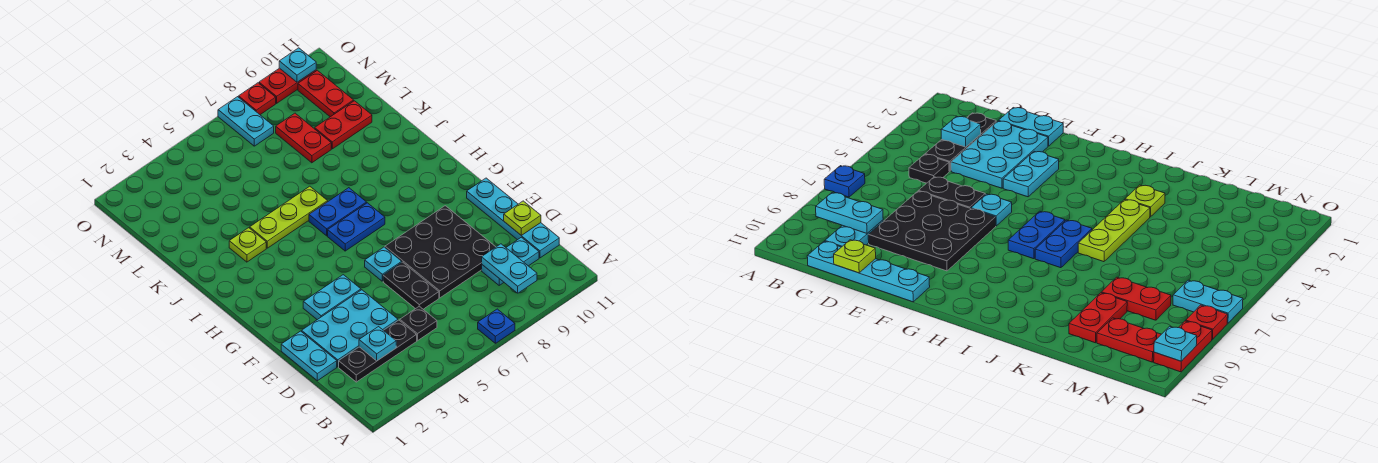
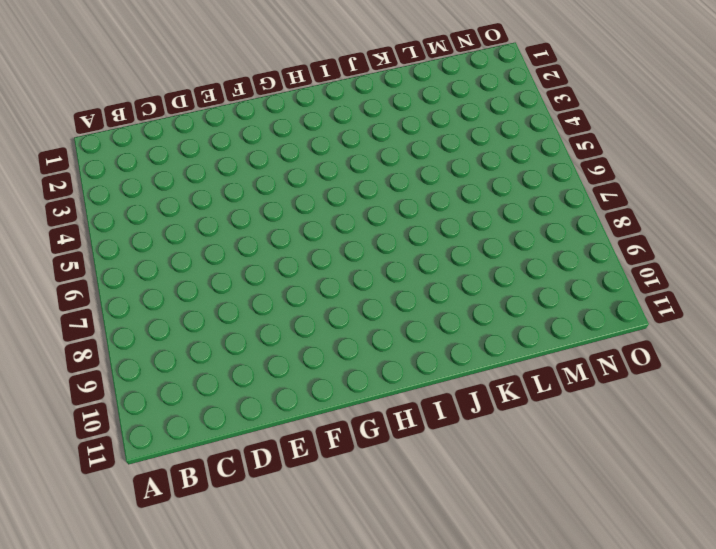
none -> blue plate A7 level 1
none -> black plate C2:C4 level 1
none -> black plate C5 level 1

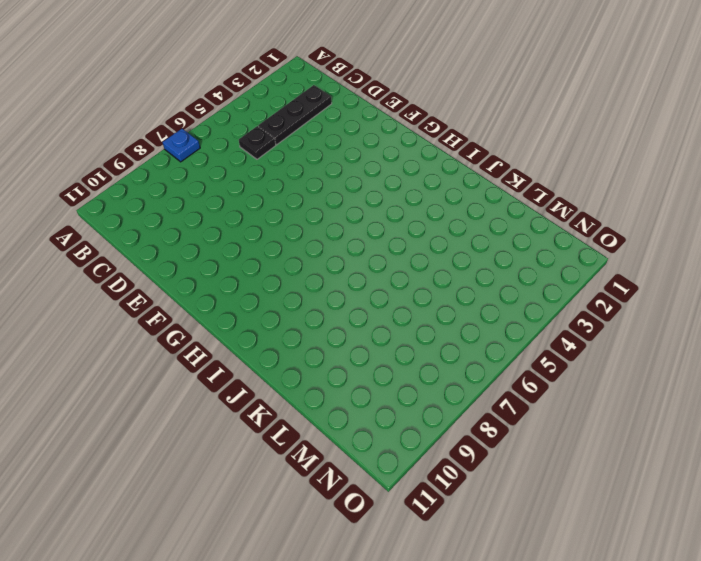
none -> cyan plate C9:C10 level 1
none -> cyan plate C11:F11 level 1
none -> cyan plate D1:E1 level 1

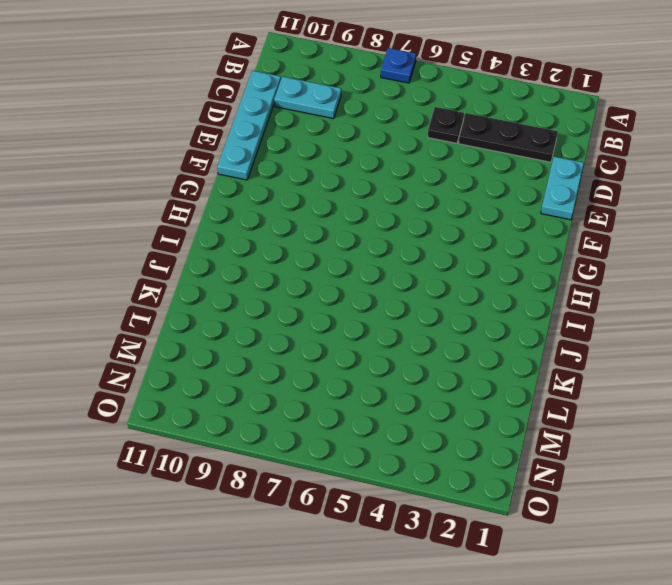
none -> cyan plate D2:E4 level 1
none -> black plate D6:E6 level 1
none -> black plate D7:F9 level 1

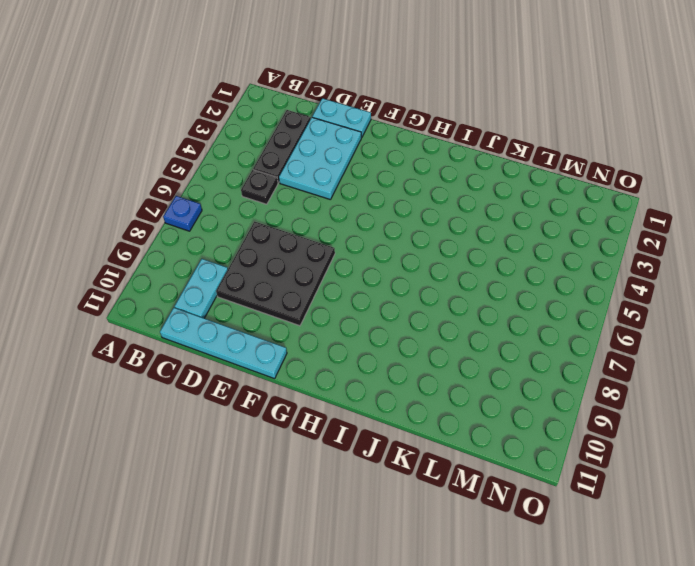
none -> black plate D6:E6 level 1
none -> cyan plate F3:F4 level 1
none -> cyan plate F6 level 1

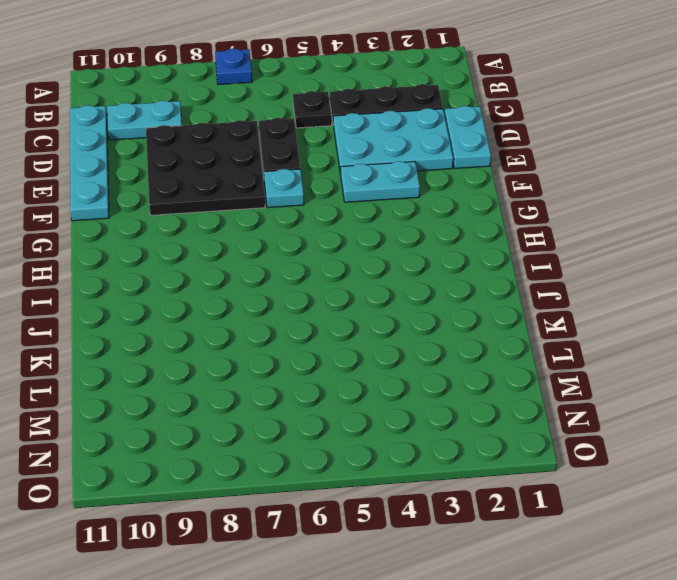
none -> blue plate H6:H7 level 1
none -> blue plate I6:I7 level 1
none -> lime plate J3 level 1

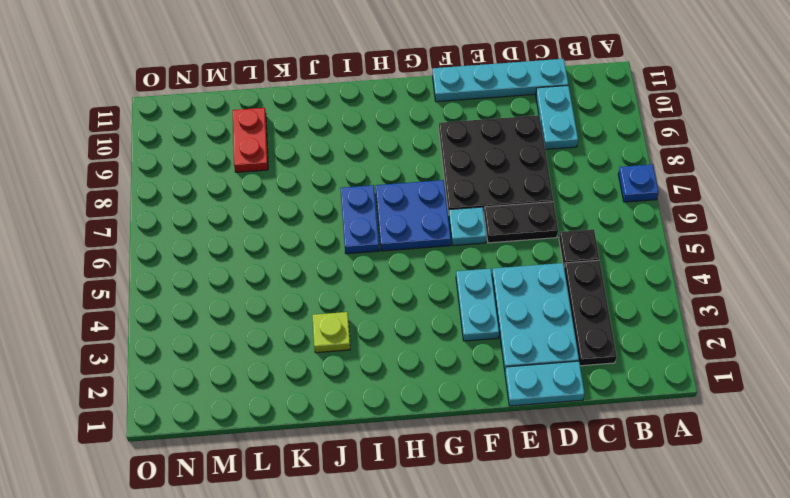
blue plate G6:H7 level 1 -> blue plate H6:H7 level 1
none -> lime plate J4:J6 level 1
none -> red plate L8:M8 level 1
none -> red plate M10:N10 level 1

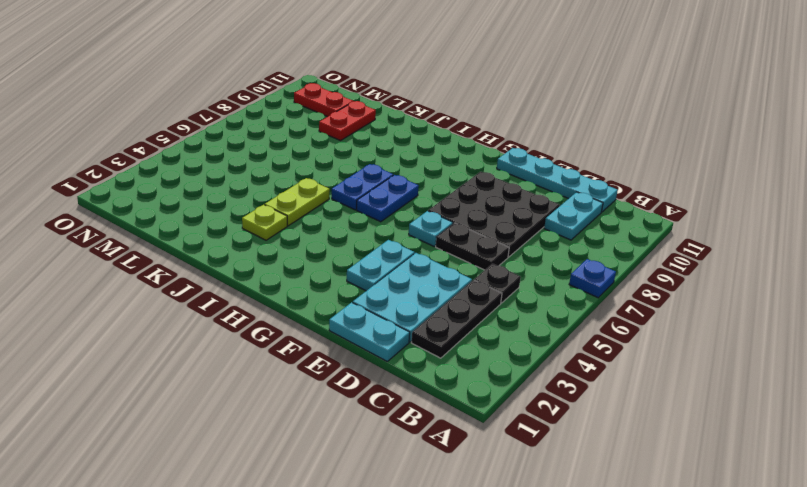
lime plate J4:J5 level 1 -> lime plate J4:J6 level 1
none -> red plate L8:M8 level 1
none -> cyan plate N7:O7 level 1
none -> red plate O8 level 1

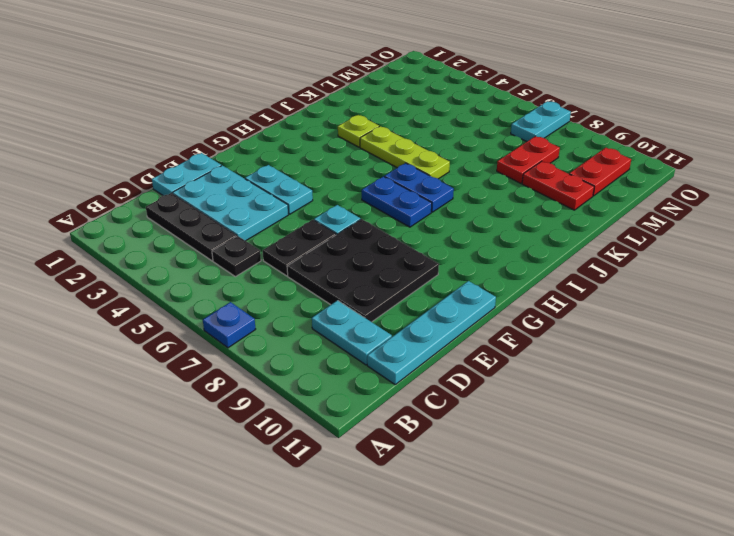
none -> red plate O8 level 1
none -> red plate O9:O10 level 1
none -> cyan plate B9:C9 level 2

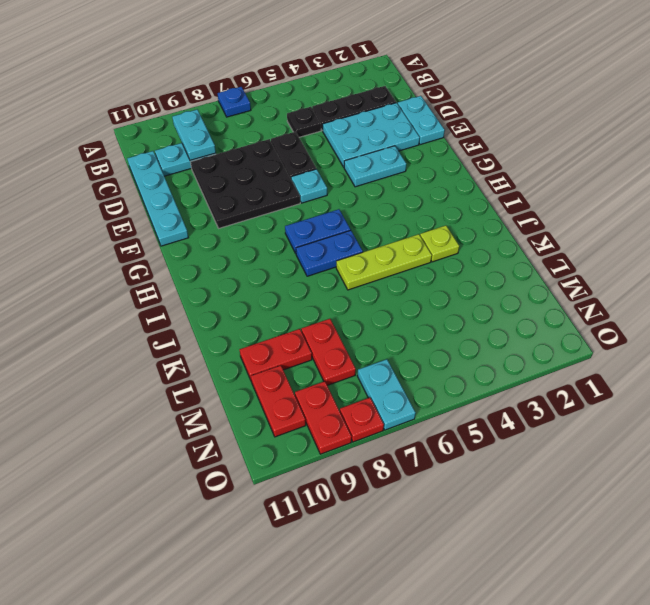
red plate N9:O9 level 1 -> red plate O9:O10 level 1
none -> cyan plate C3 level 2
none -> lime plate D11 level 2
none -> cyan plate O10 level 2

